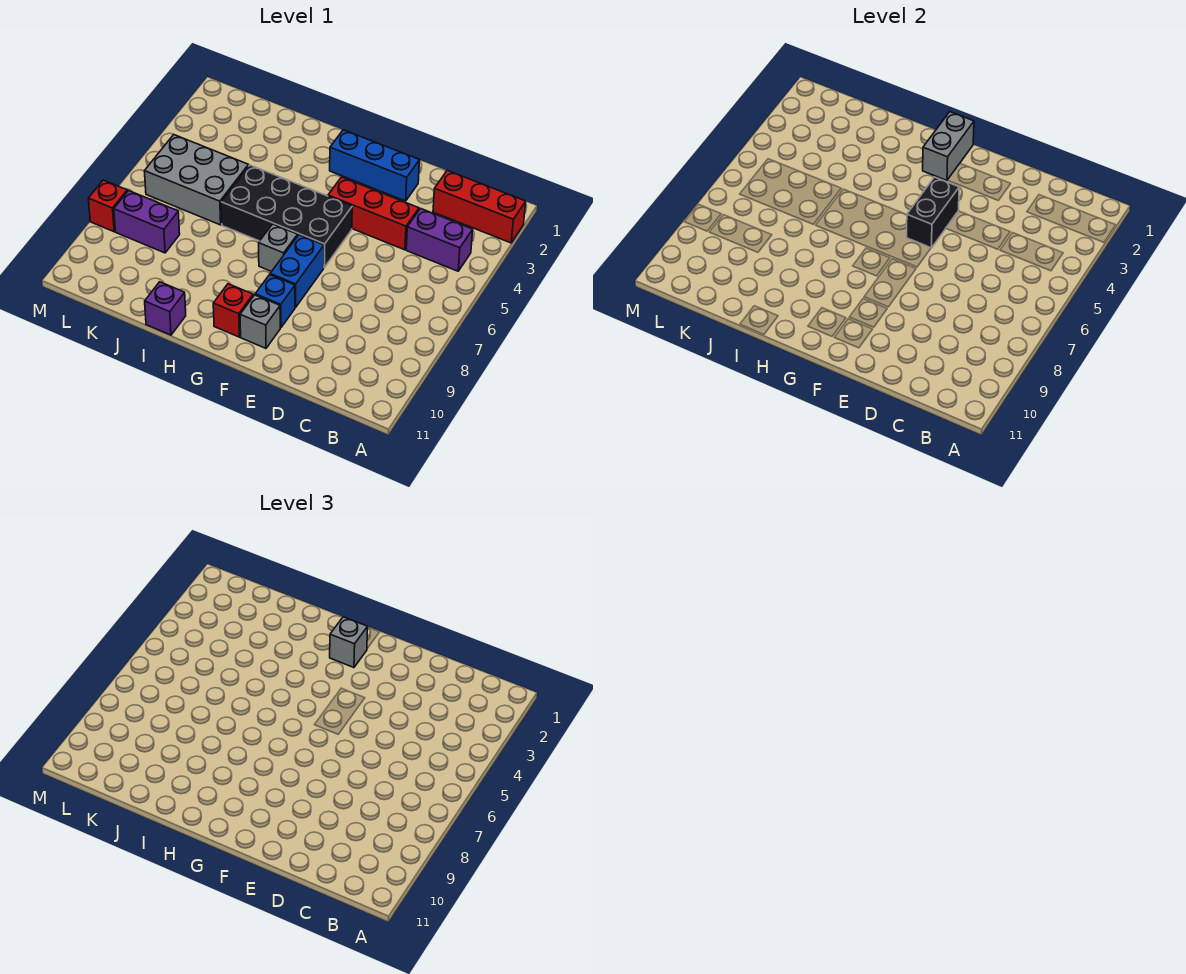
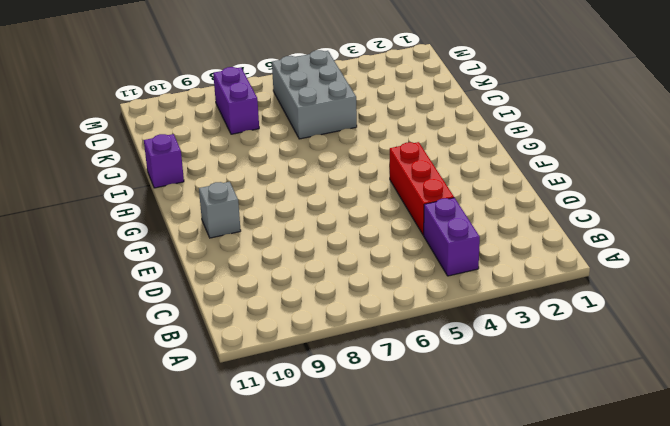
none -> red brick A2:C2 level 1
none -> blue brick E2:G2 level 1
none -> black brick F5:I6 level 1

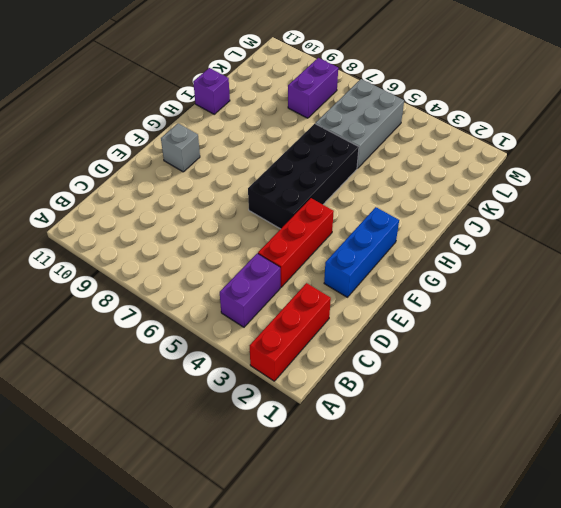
none -> blue brick F7:F8 level 1
none -> blue brick F9 level 1
none -> grey brick G7 level 1

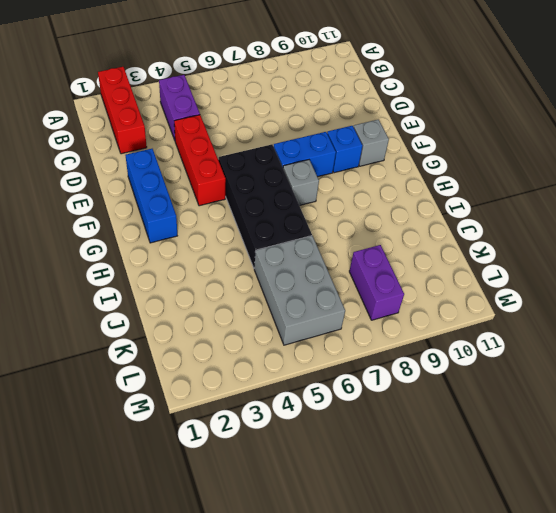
none -> red brick G10 level 1
none -> purple brick I11 level 1
none -> red brick M8 level 1

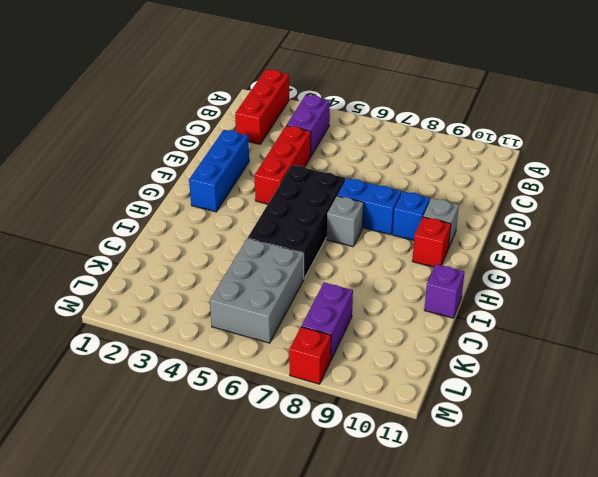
none -> black brick F4:F5 level 2
none -> grey brick G1:G2 level 2
none -> grey brick G2 level 3

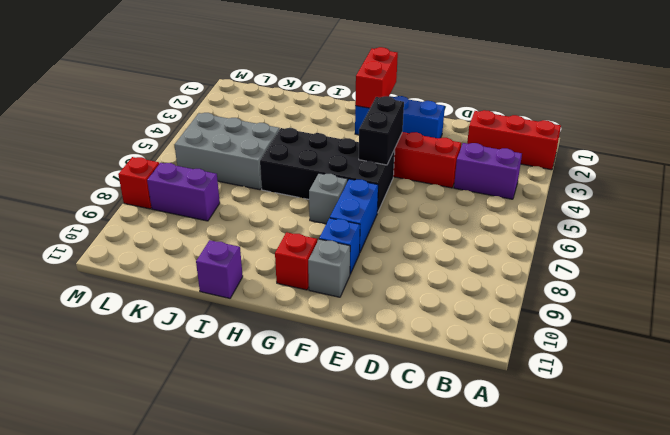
red brick G1:G2 level 2 -> grey brick G1:G2 level 2
none -> grey brick G2 level 3

